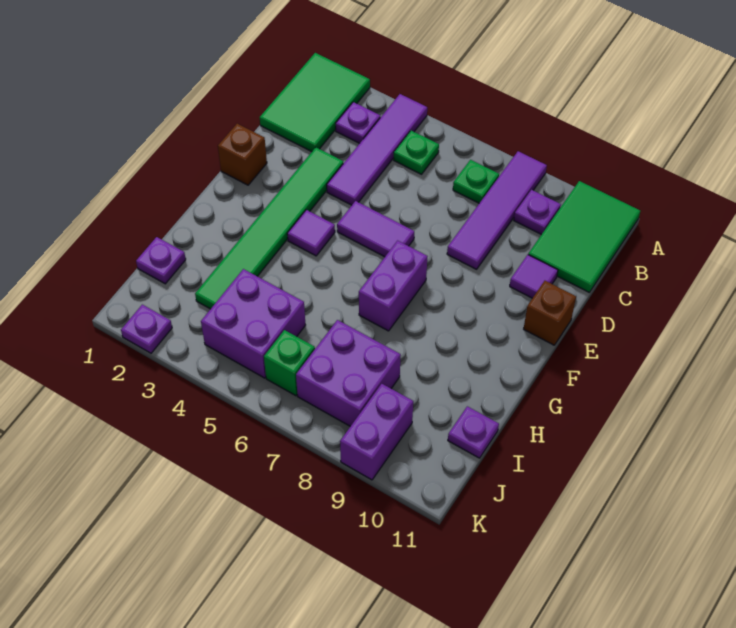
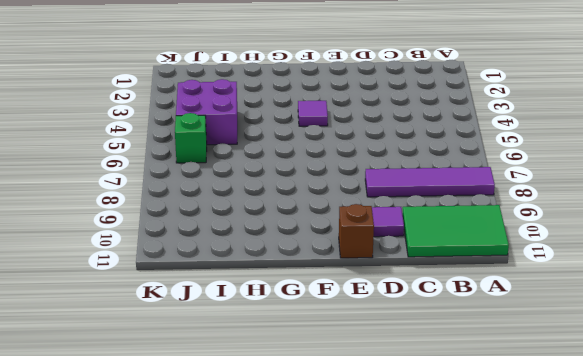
none -> green tile A1:C2 level 1
none -> purple tile A4:D4 level 1
none -> purple plate B3 level 1

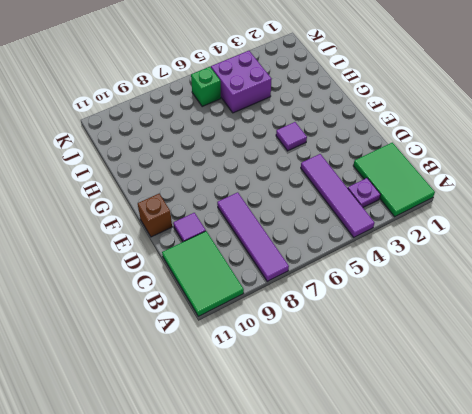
none -> green plate B5 level 1
none -> green plate B7 level 1
none -> purple plate B9 level 1

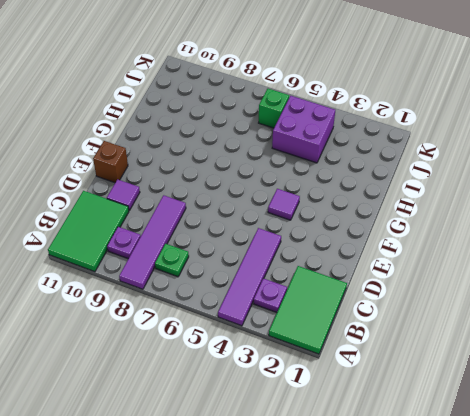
none -> green plate B5 level 1
none -> green tile D3:I3 level 1
none -> brown brick E1 level 1

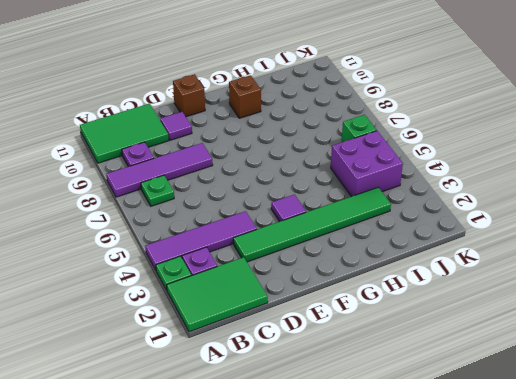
green plate A3 level 1 -> green plate B5 level 1
brown brick G10 level 1 -> brown brick E1 level 1
none -> purple tile E5:E6 level 1
none -> purple brick F7:G7 level 1
none -> purple plate I1 level 1

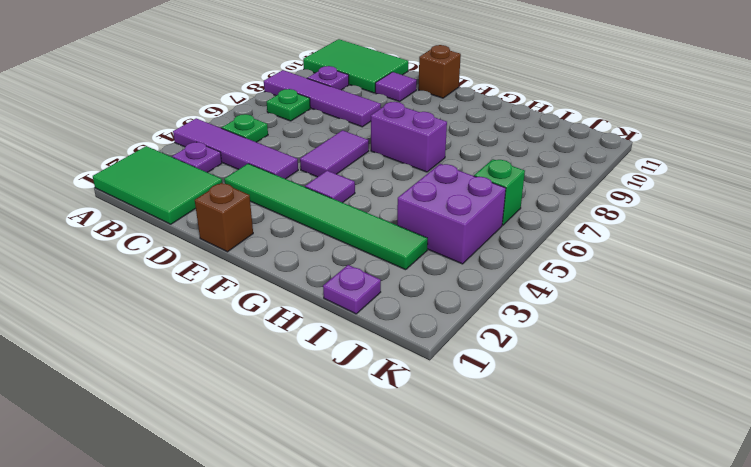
none -> purple brick I7:J8 level 1
none -> purple plate I11 level 1
none -> purple brick J9:K9 level 1

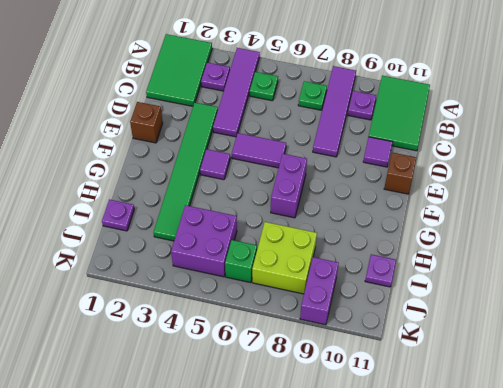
lime brick I7:J8 level 1 -> purple brick I7:J8 level 1
none -> purple plate K2 level 1

